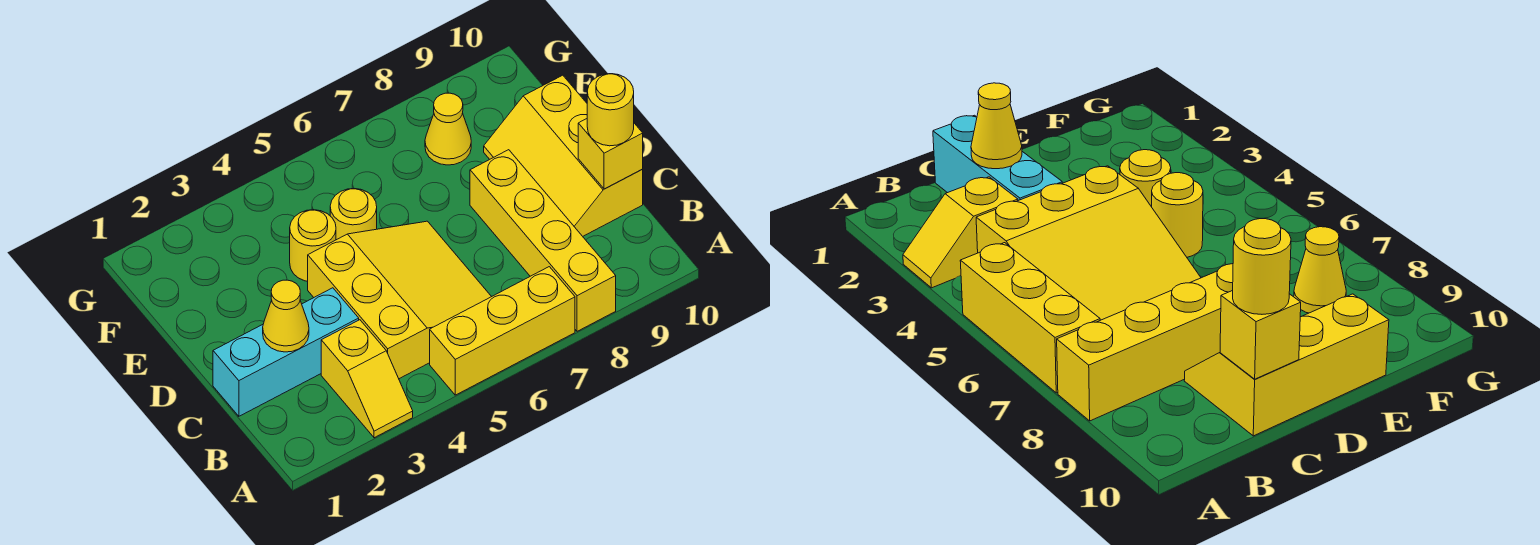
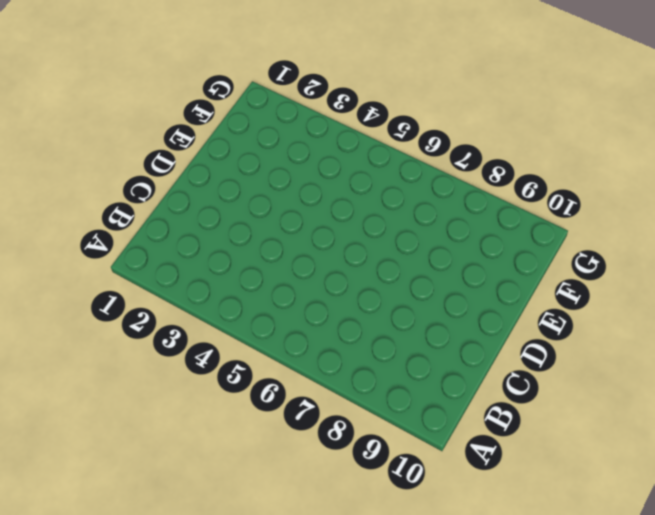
none -> yellow slope A3:B3 level 1 top B
none -> yellow brick A5:A7 level 1
none -> yellow brick A8:D8 level 1

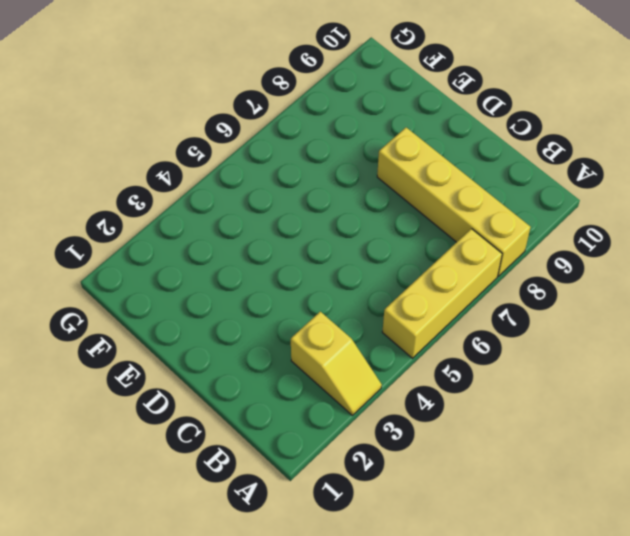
none -> yellow slope B4:D6 level 1 top 4
none -> cyan brick C1:C3 level 1
none -> yellow slope C9:E10 level 1 top 10

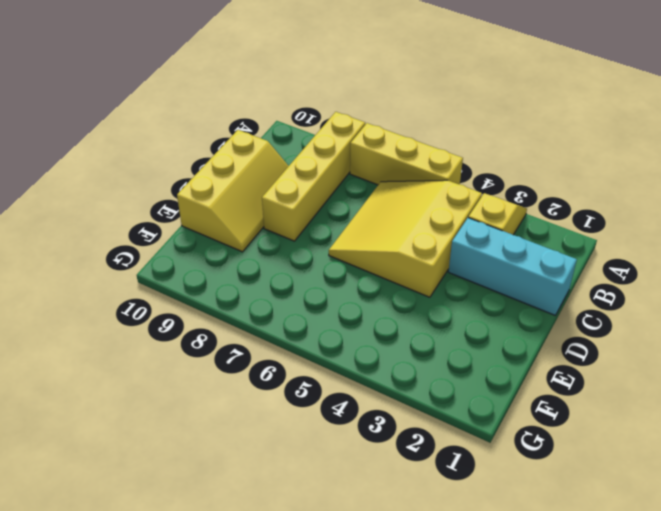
none -> yellow round brick E4 level 1
none -> yellow round brick E5 level 1
none -> yellow cone F8 level 1

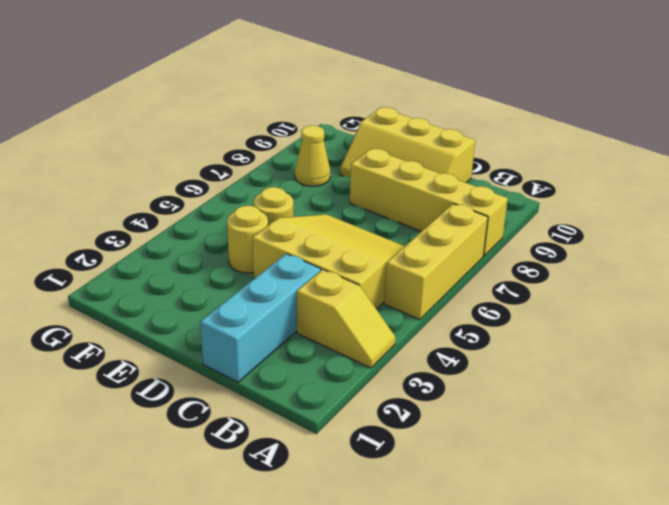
none -> yellow cone C2 level 2
none -> yellow brick C10 level 2
none -> yellow round brick C10 level 3

